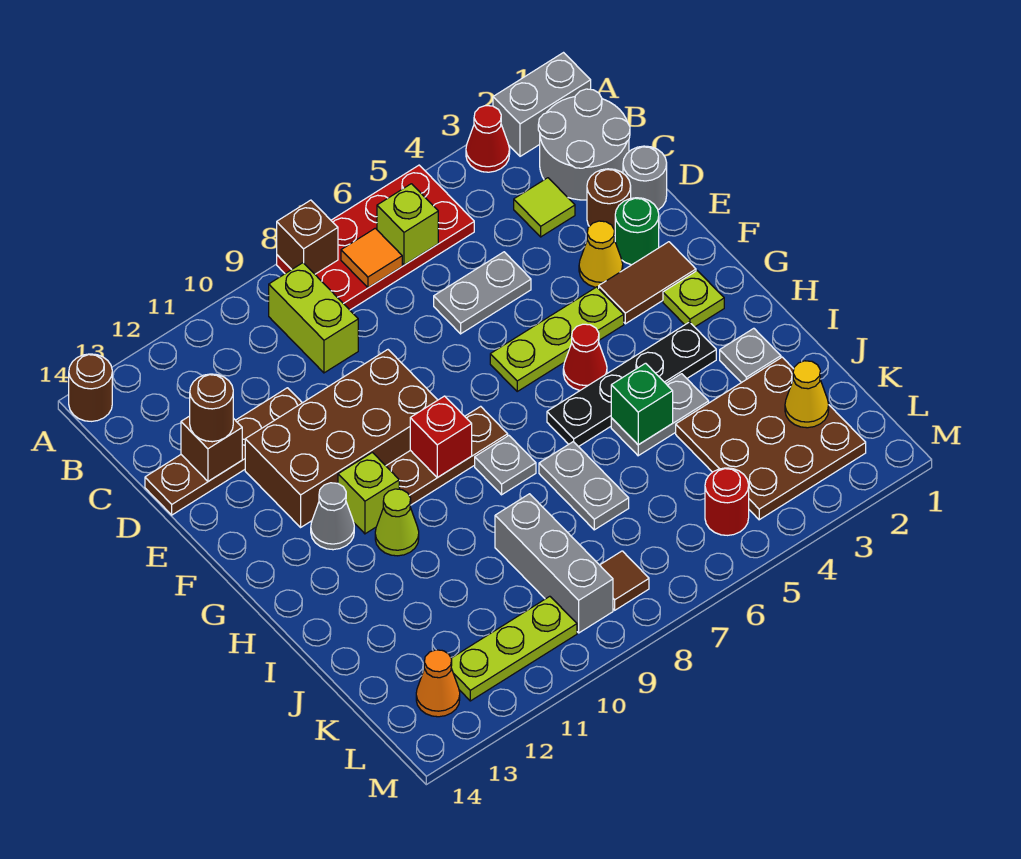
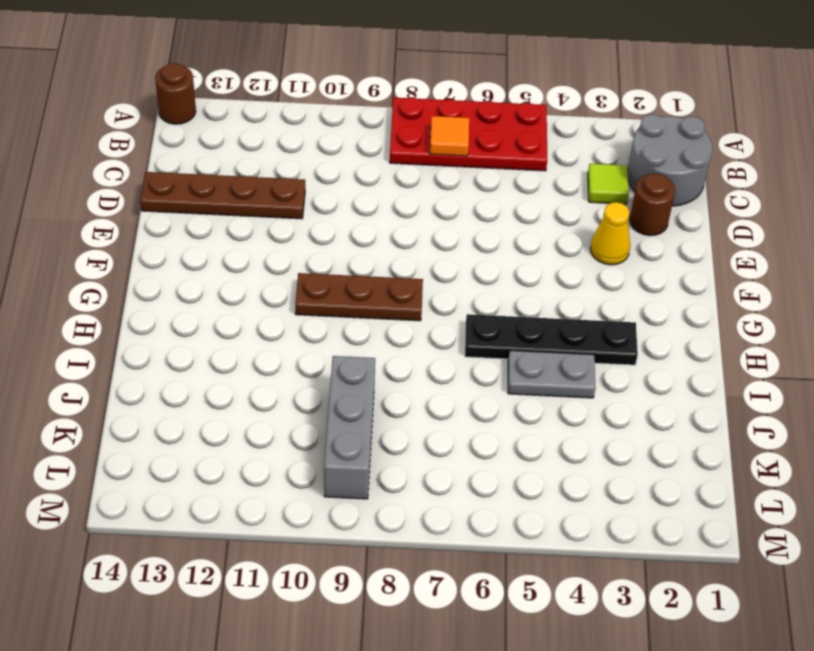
none -> grey brick A1:A2 level 1
none -> red cone A3 level 1
none -> lime brick B9:C9 level 1
none -> grey round brick D1 level 1

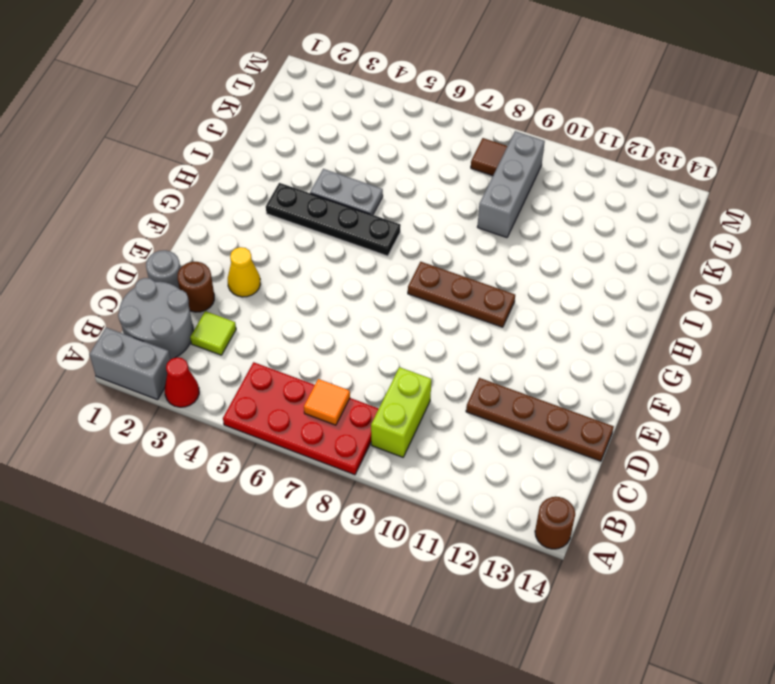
none -> grey plate D5:D6 level 1
none -> green round brick E2 level 1
none -> brown brick E9:F12 level 1
none -> brown tile F2:F3 level 1

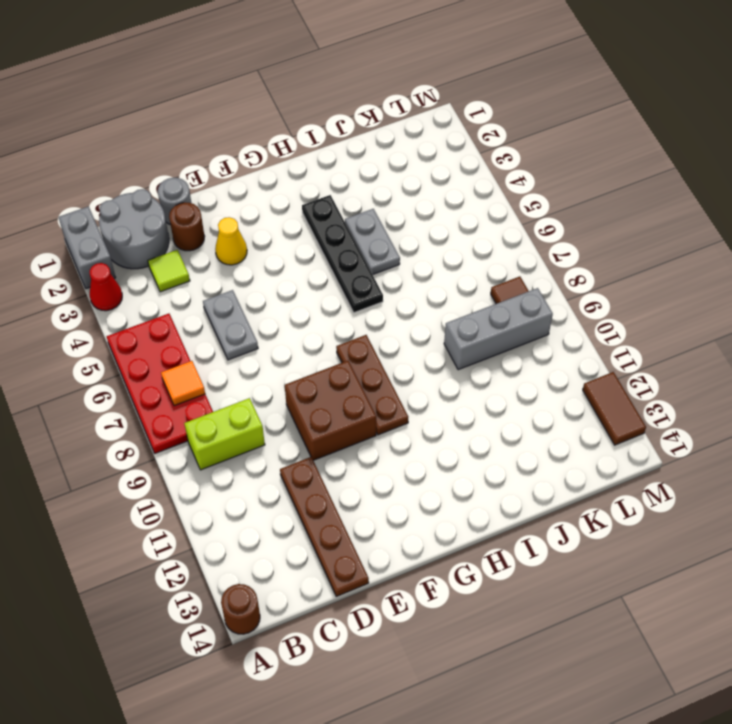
brown brick E9:F10 level 1 -> brown brick E9:F12 level 1
brown tile M12:M13 level 1 -> brown tile F2:F3 level 1
none -> green round brick E2 level 1
none -> lime plate F4:F6 level 1
none -> lime plate G2 level 1
none -> red cone G5 level 1

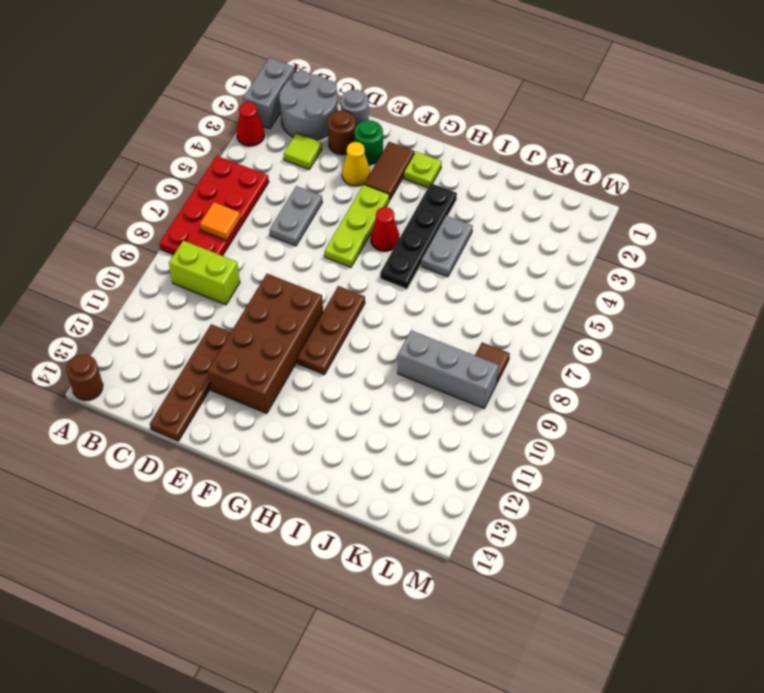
none -> lime brick G11 level 1
none -> grey cone G12 level 1
none -> grey plate H8 level 1
none -> lime cone H11 level 1

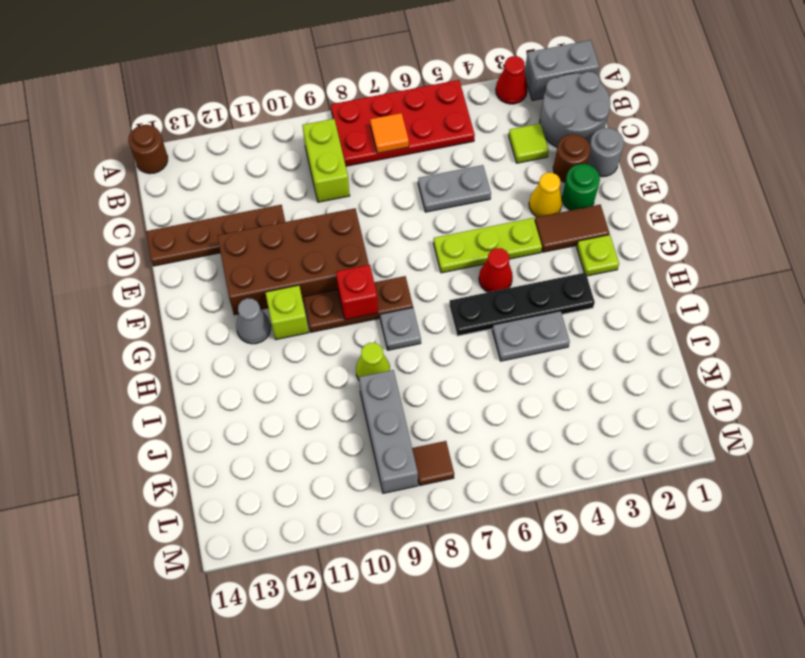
lime cone I9 level 1 -> lime cone H11 level 1
none -> grey plate I2 level 1
none -> grey plate I7:J7 level 1
none -> brown plate J2:L4 level 1
none -> red round brick L5 level 1

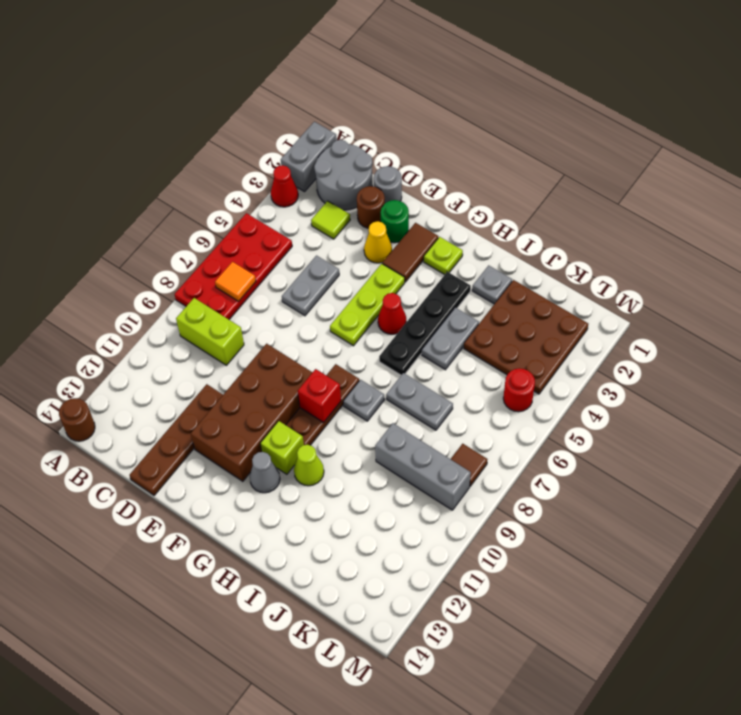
none -> lime plate L10:L12 level 1
none -> orange cone L13 level 1
none -> brown brick A8 level 2
none -> lime brick B6 level 2

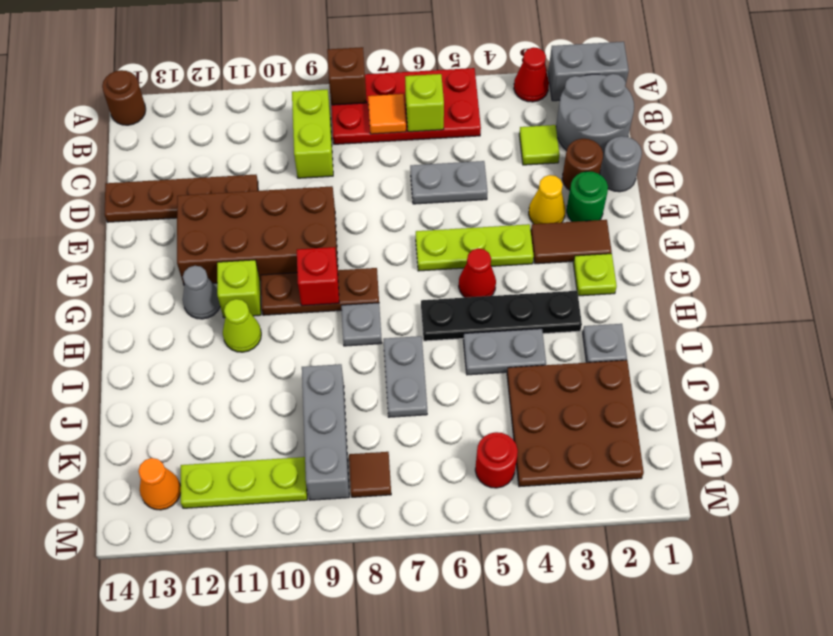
none -> brown brick D13 level 2
none -> green brick I5 level 2
none -> yellow cone K2 level 2
none -> brown round brick D13 level 3

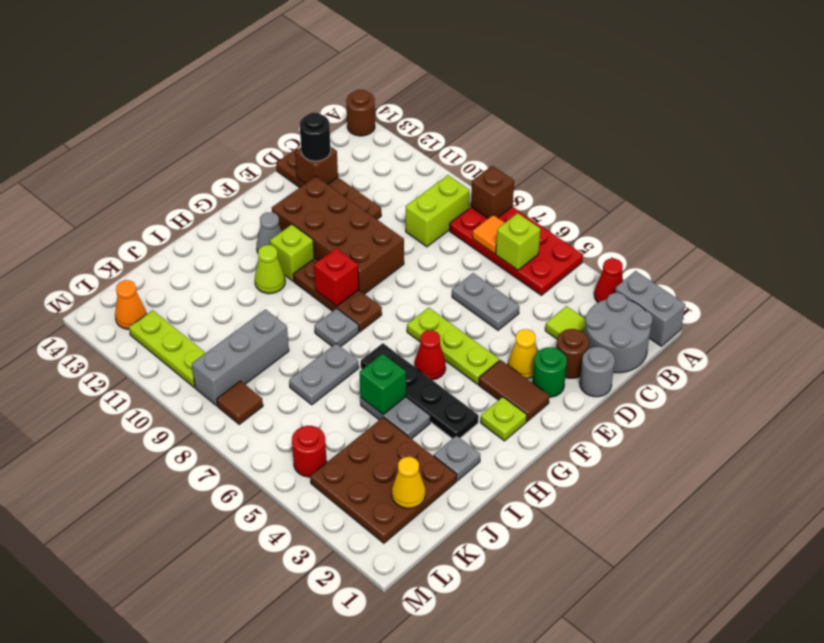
black round brick D13 level 3 -> brown round brick D13 level 3

